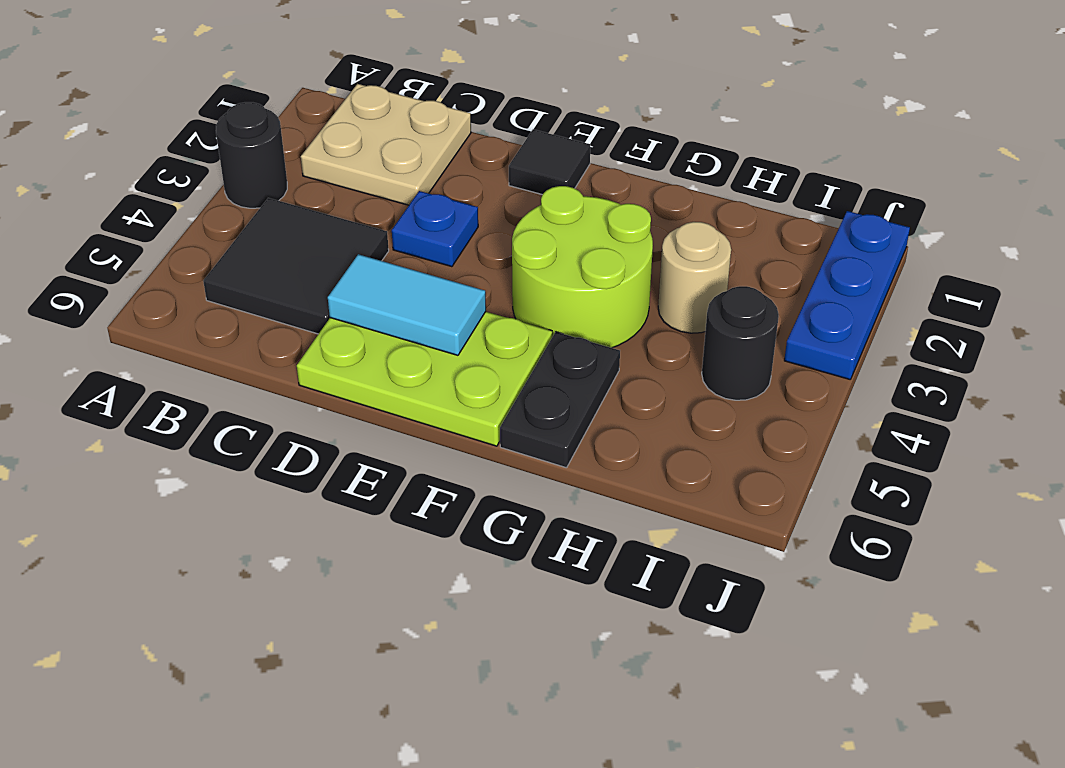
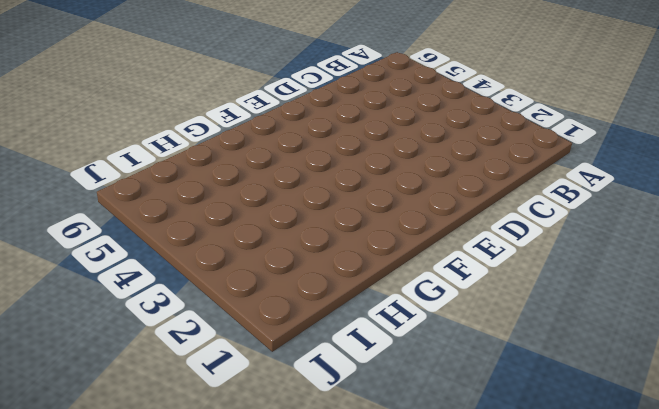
none -> black round brick A3 level 1
none -> tan plate B1:C2 level 1
none -> black tile B4:C5 level 1

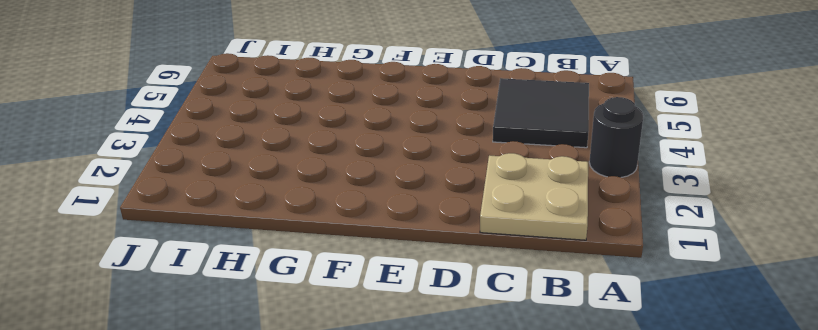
none -> blue plate D3 level 1
none -> lime plate D5:F6 level 1
none -> black tile E1 level 1

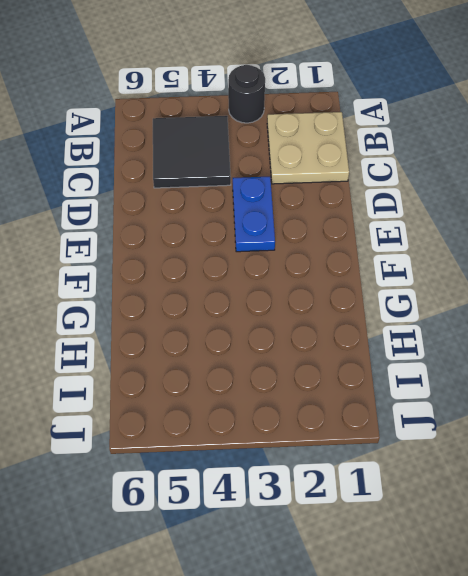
blue plate D3:E3 level 1 -> blue plate D3 level 1
none -> lime plate D5:F6 level 1
none -> black tile E1 level 1
none -> lime round brick F3:G4 level 1

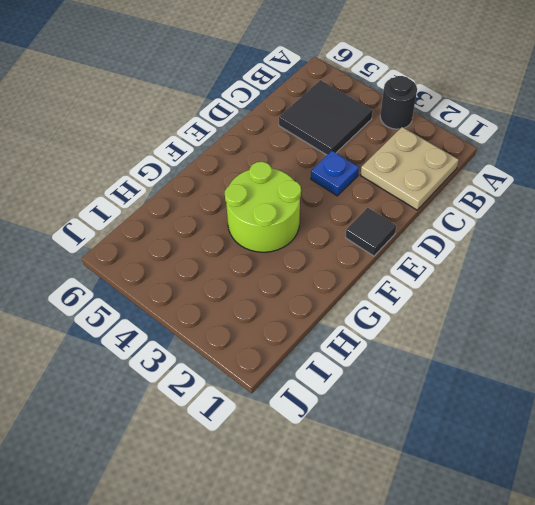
none -> lime plate D5:F6 level 1
none -> black plate G5:G6 level 1
none -> tan round brick H3 level 1

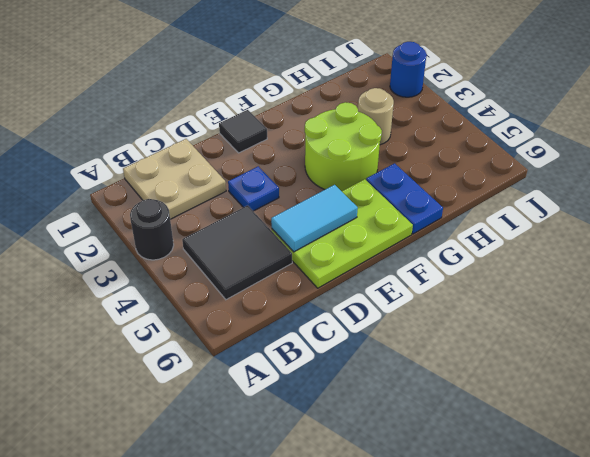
blue plate G5:G6 level 1 -> black plate G5:G6 level 1
blue round brick J2 level 1 -> blue plate J1:J3 level 1
none -> black round brick I4 level 1

